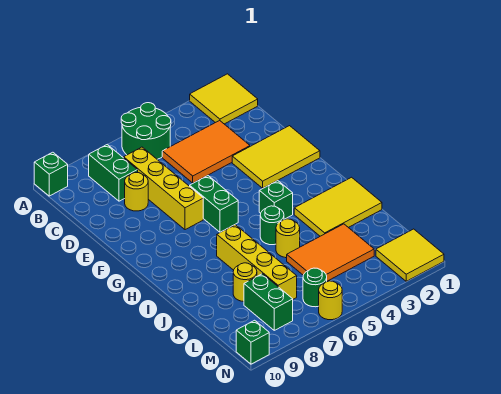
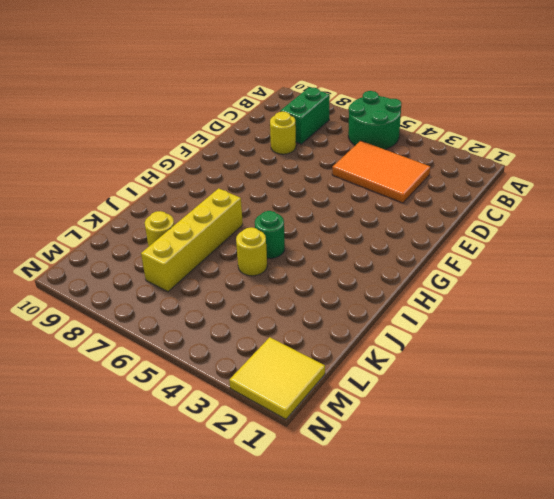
none -> yellow tile A1:B2 level 1
none -> green brick A10 level 1
none -> yellow brick C7:F7 level 1

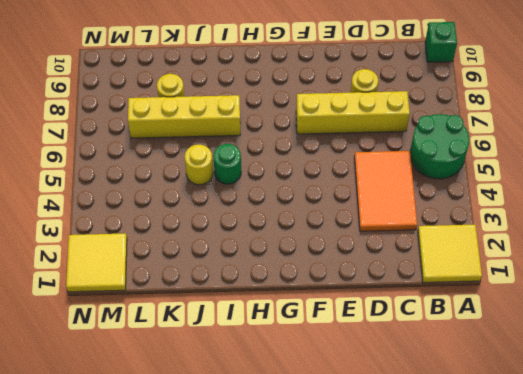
none -> green brick B8:C8 level 1
none -> yellow tile E1:F3 level 1
none -> green brick F6:G6 level 1

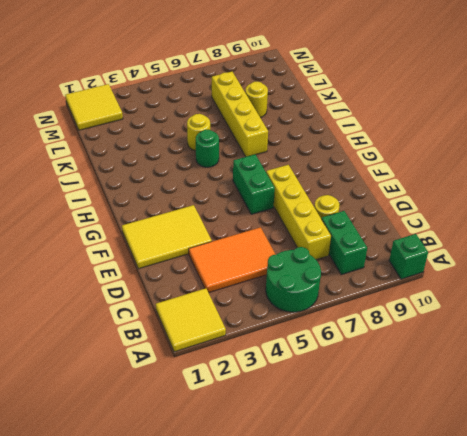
none -> green brick H4 level 1
none -> yellow tile I1:J3 level 1
none -> orange tile K3:L5 level 1

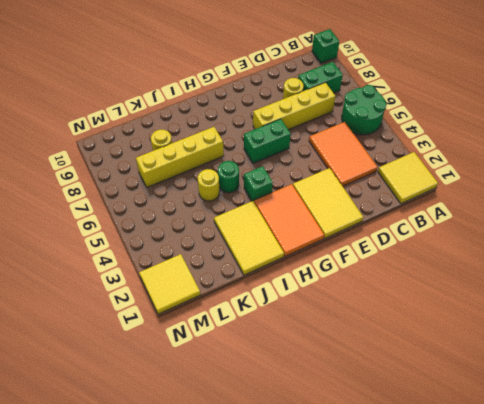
orange tile G1:H3 level 1 -> orange tile K3:L5 level 1
none -> green brick L8:M8 level 1
none -> green round brick M6 level 1
none -> yellow round brick N6 level 1

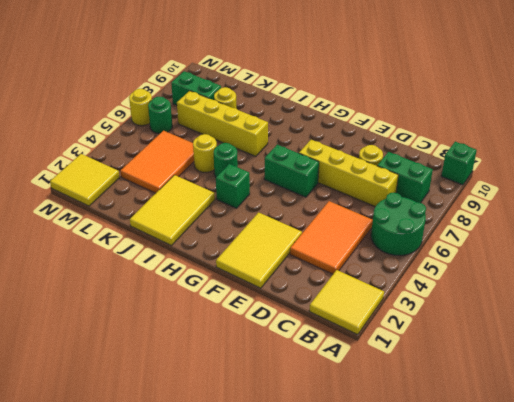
none -> green brick N10 level 1

